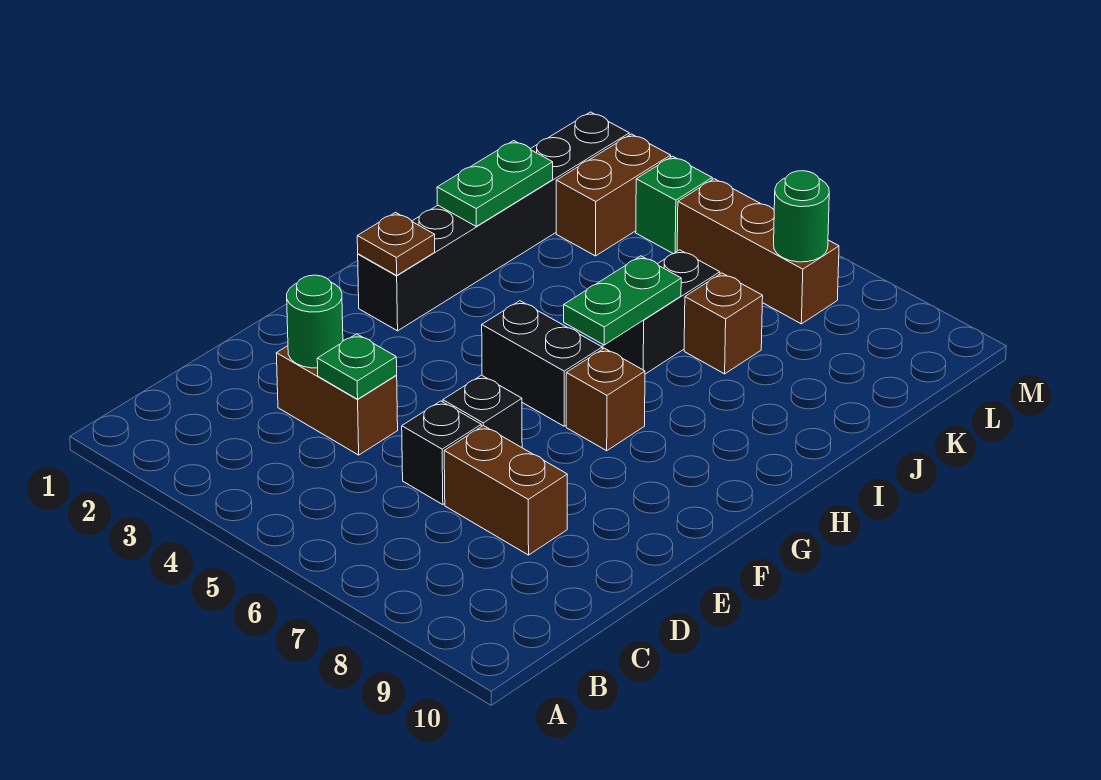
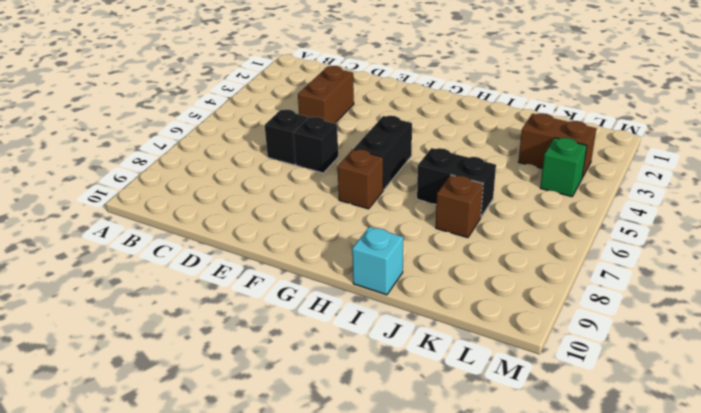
cyan brick I10 level 1 -> none
none -> brown brick D7:D8 level 1
none -> black brick G2:L2 level 1
none -> brown brick L5:L7 level 1

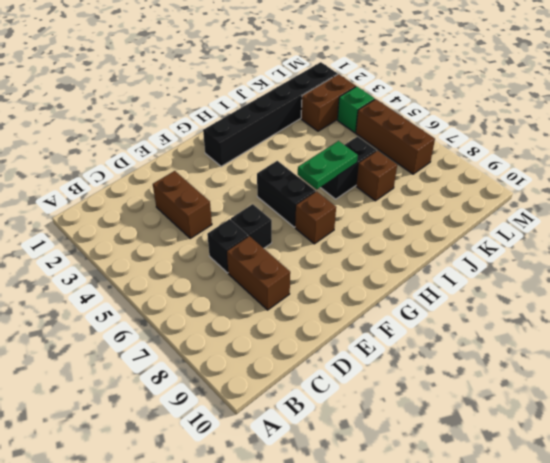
none -> green round brick D3 level 2
none -> green plate D4 level 2
none -> brown plate G2 level 2

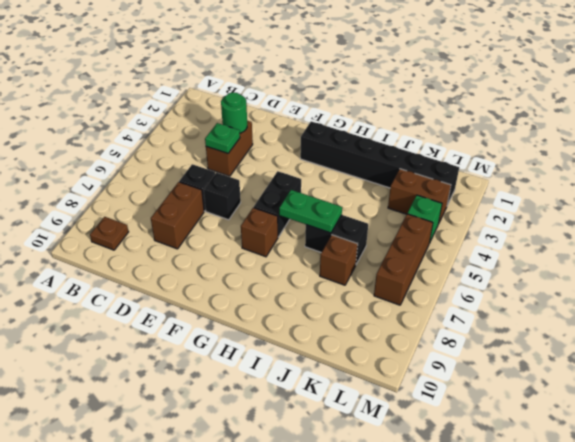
brown plate B9 level 1 -> brown plate G2 level 2
none -> green plate I2:J2 level 2
none -> green round brick L7 level 2

